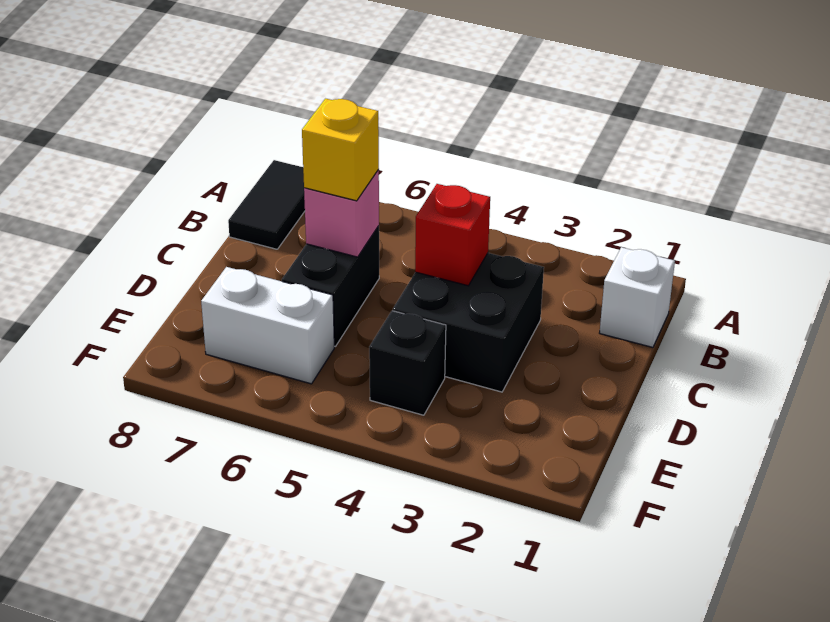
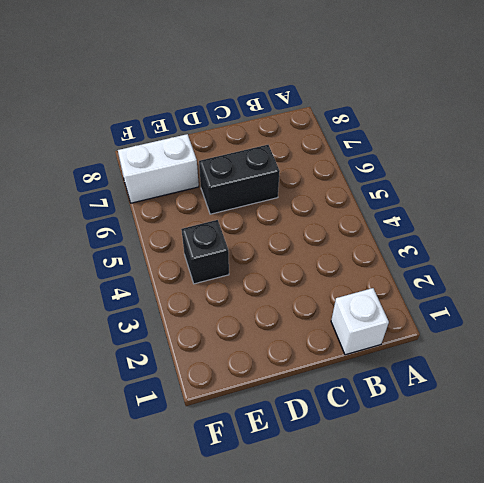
white brick E7:F7 level 1 -> white brick E6:E7 level 1
none -> black tile A8:B8 level 1
none -> black brick C3:D4 level 1

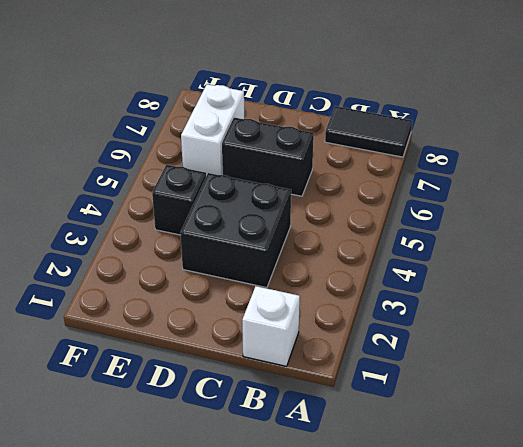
none -> red brick C4 level 2
none -> pink brick C6 level 2

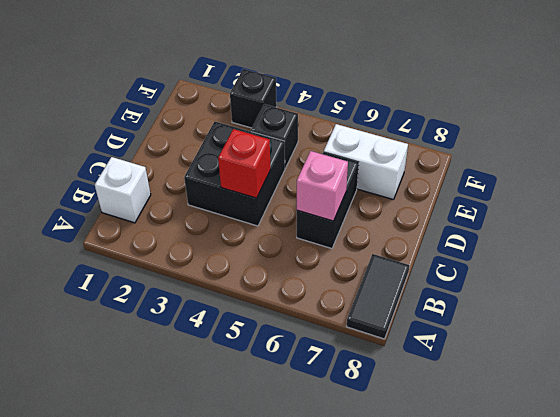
black brick F3 level 1 -> none
none -> yellow brick C6 level 3

